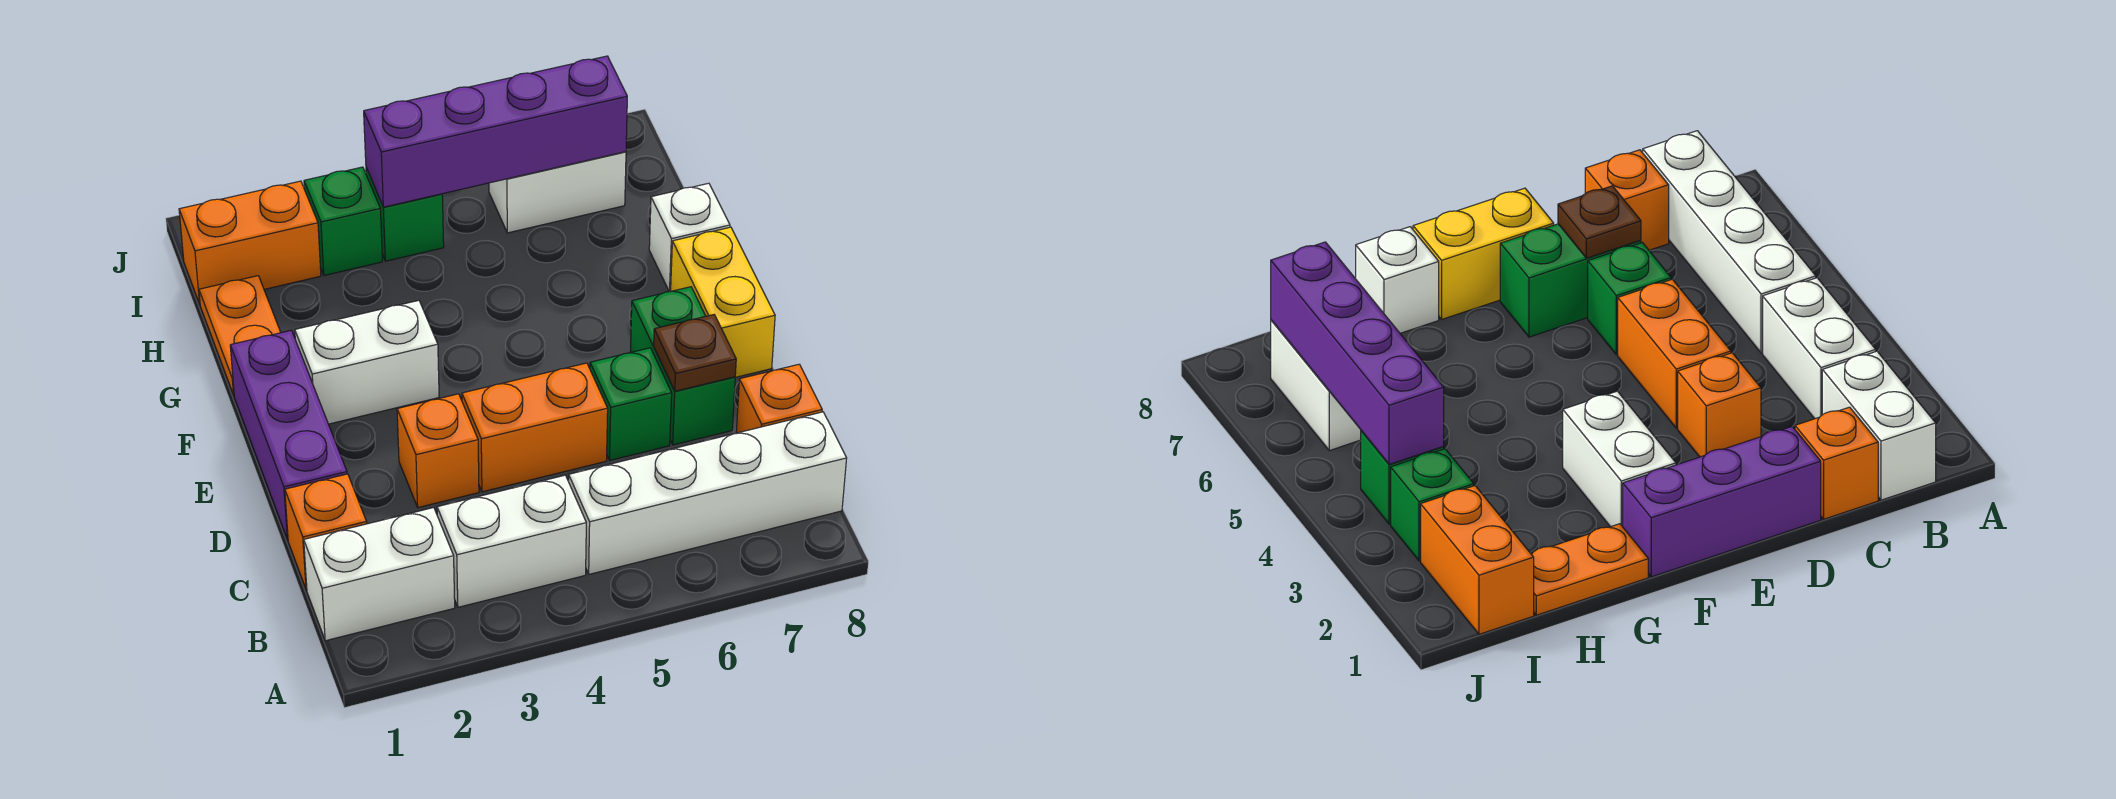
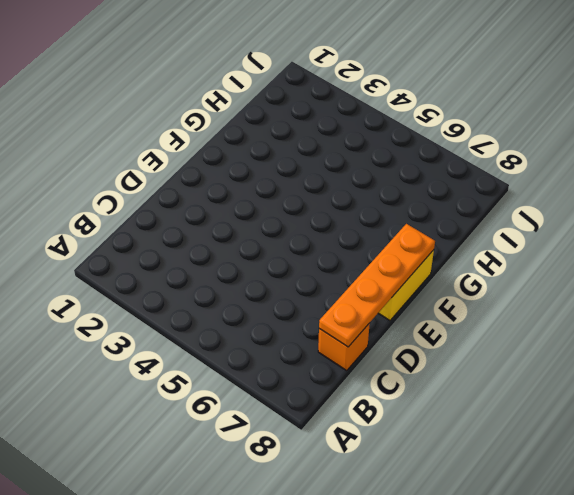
orange plate C8:F8 level 2 -> none
none -> white brick B1:B2 level 1
none -> white brick B3:B4 level 1
none -> white brick B5:B8 level 1

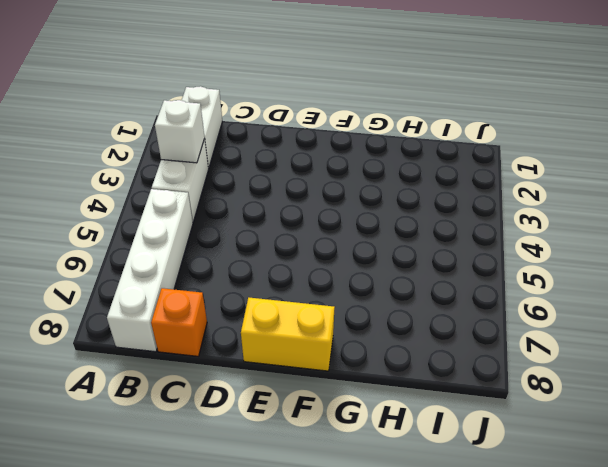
white brick B3 level 2 -> white brick G8 level 1
none -> orange brick C1 level 1
none -> purple brick D1:F1 level 1
none -> orange brick D3 level 1

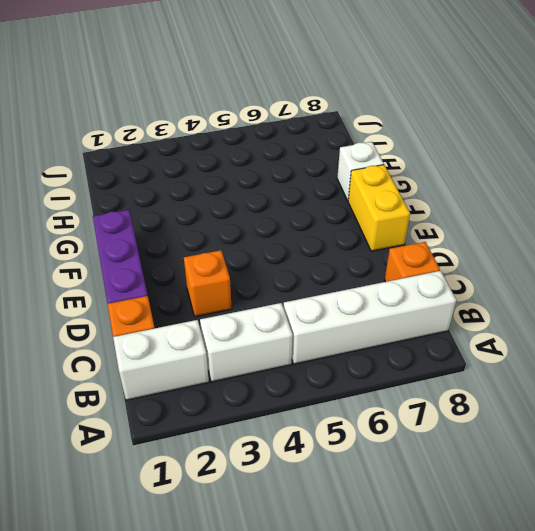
none -> orange brick D4:D5 level 1
none -> green brick D6 level 1
none -> green brick D7:E7 level 1

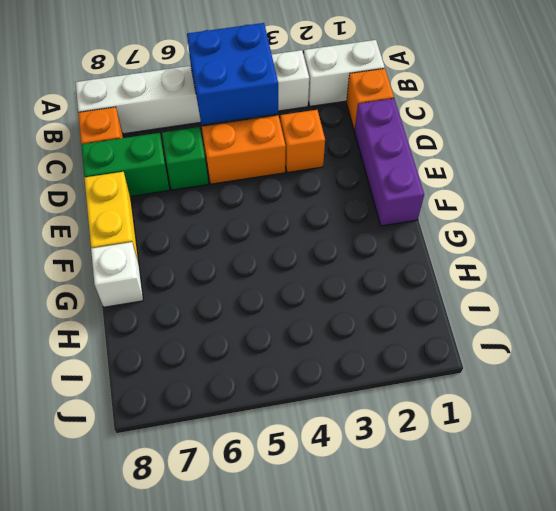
blue brick B4:C5 level 2 -> none
green brick D7:D8 level 1 -> green brick D7:E7 level 1
none -> white brick F2:F3 level 1
none -> orange plate G1:H1 level 1
none -> orange brick I1:I2 level 1

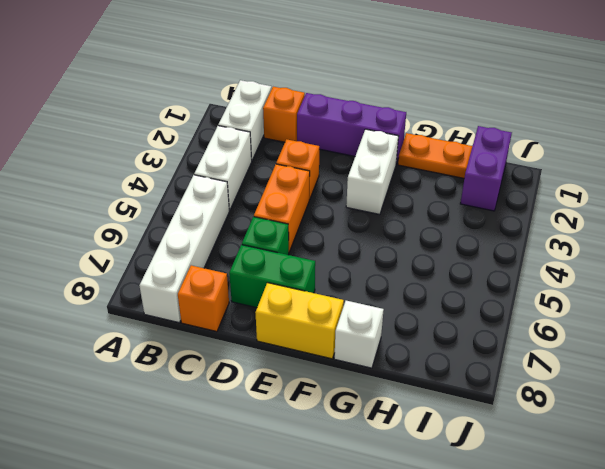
purple brick I1:I2 level 1 -> orange brick I1:I2 level 1
none -> green brick I3 level 1
none -> green brick I4 level 1
none -> white brick I6:I7 level 1

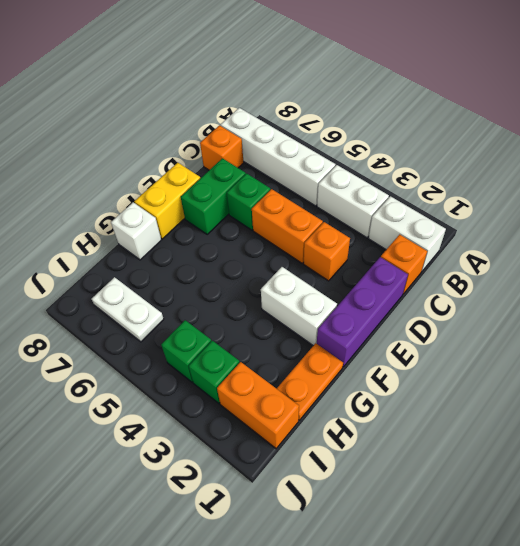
white plate I6:I7 level 1 -> white brick I6:I7 level 1
none -> brown plate D7 level 2
none -> purple brick I4:I7 level 2

